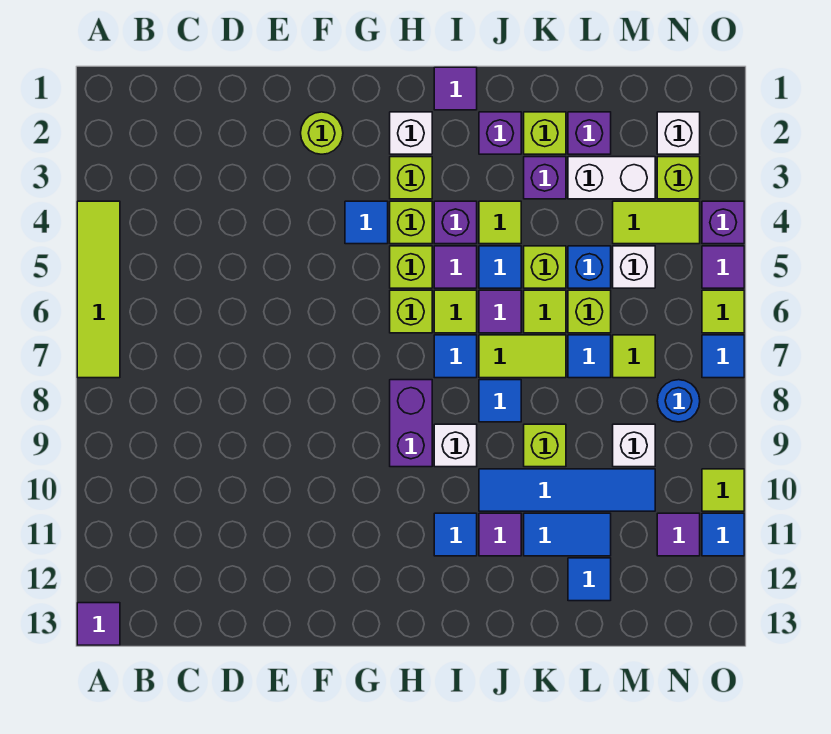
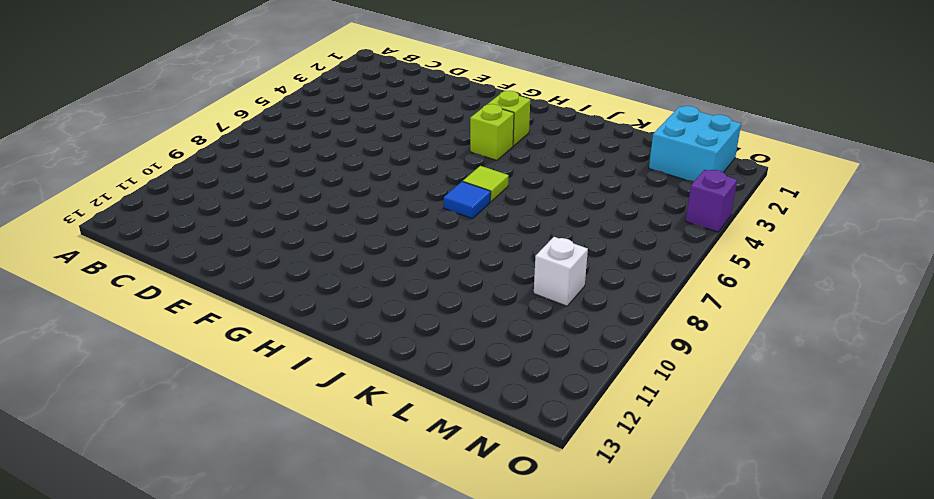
cyan brick M1:N2 level 1 -> white brick N2 level 1
none -> lime tile A4:A7 level 1
none -> purple tile A13 level 1
none -> lime round brick F2 level 1
none -> blue tile G4 level 1

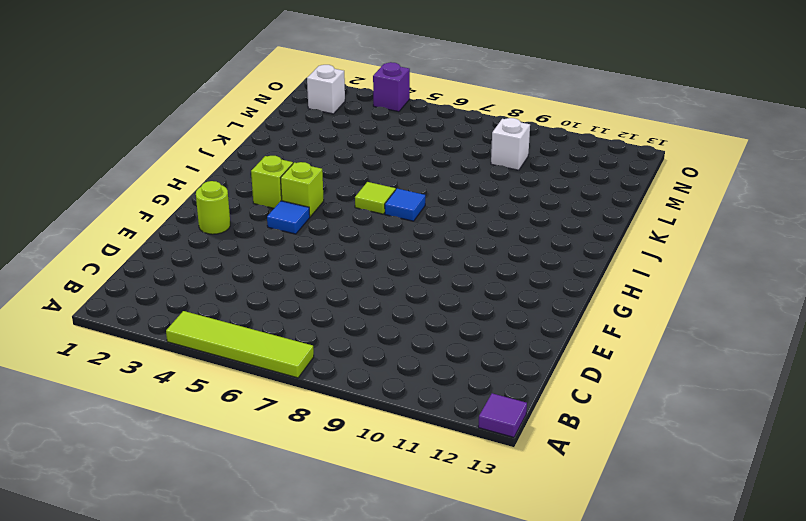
none -> white brick H2 level 1
none -> lime brick H5 level 1
none -> lime brick H6 level 1
none -> purple brick H8:H9 level 1

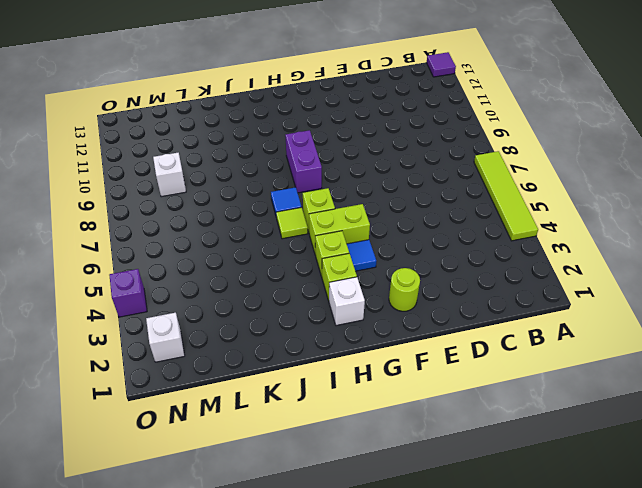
lime brick G5:H5 level 1 -> lime brick H5 level 1
none -> purple tile I1 level 1
none -> purple brick I4 level 1
none -> purple tile I5 level 1
none -> white brick I9 level 1

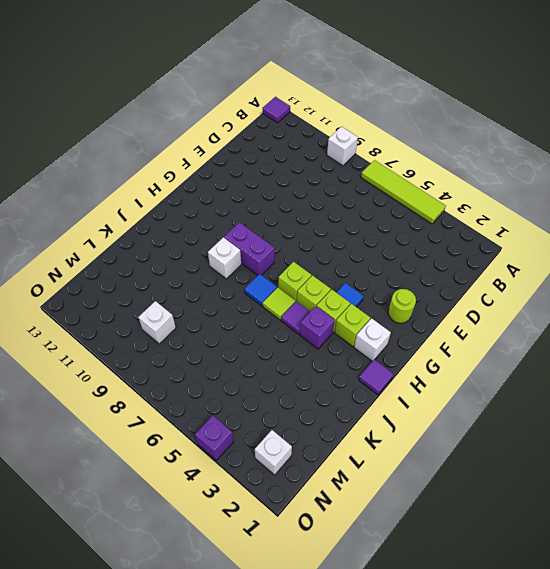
white brick A9 level 1 -> white brick M5 level 1
none -> blue tile I11 level 1
none -> purple brick J2 level 1
none -> lime tile J4 level 1
none -> blue tile J5 level 1

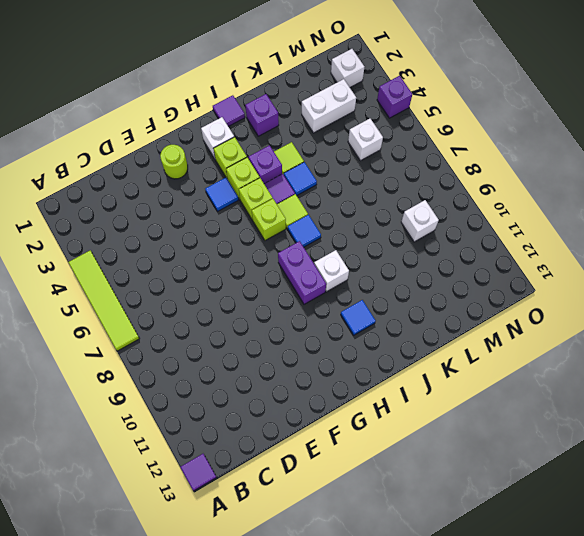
none -> purple tile J6 level 1
none -> lime tile J7:K7 level 1
none -> blue tile J8 level 1
none -> blue tile J10:M10 level 1

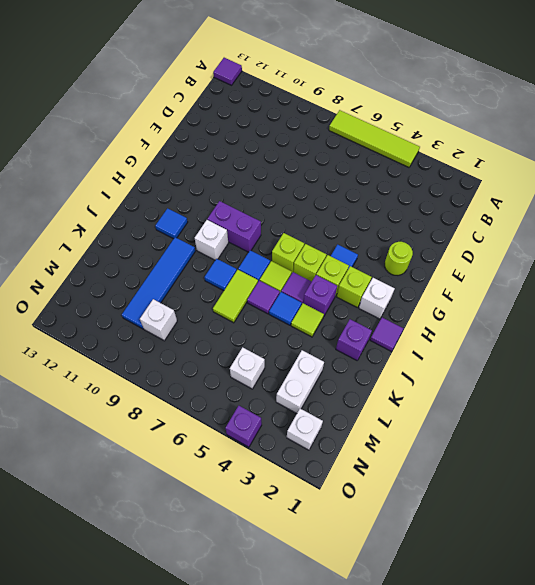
none -> purple tile J11 level 1
none -> lime brick K2 level 1
none -> purple brick K3 level 1
none -> lime brick K5 level 1

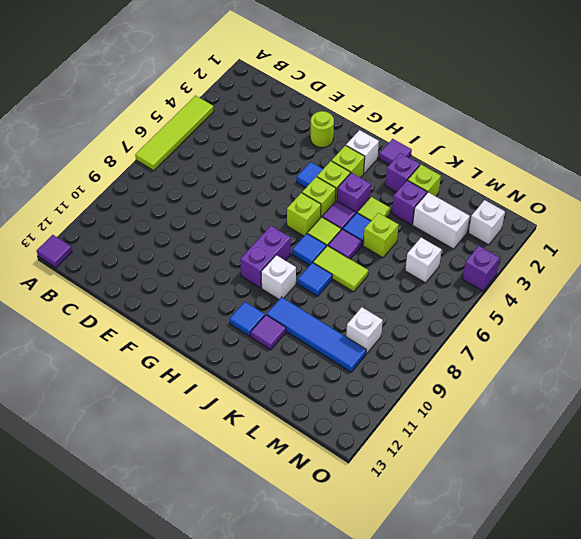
none -> lime tile K6 level 1
none -> lime brick K9 level 1
none -> blue tile K11:L11 level 1
none -> purple brick L2 level 1

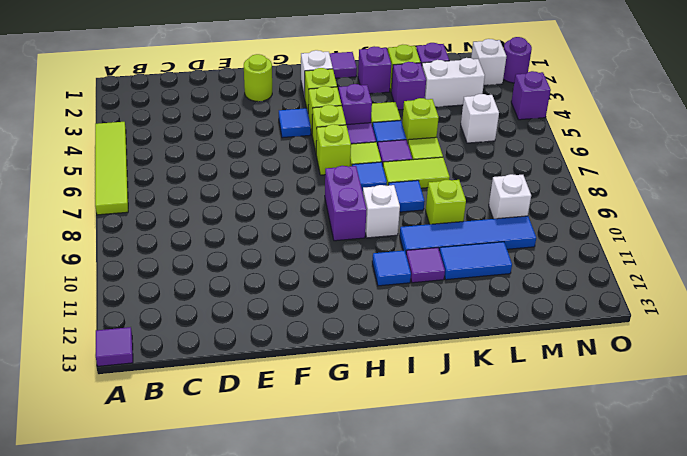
purple round brick O2 level 1 -> none
none -> blue brick L5 level 1
none -> lime brick L6 level 1
none -> blue tile L7 level 1
none -> blue tile L12 level 1

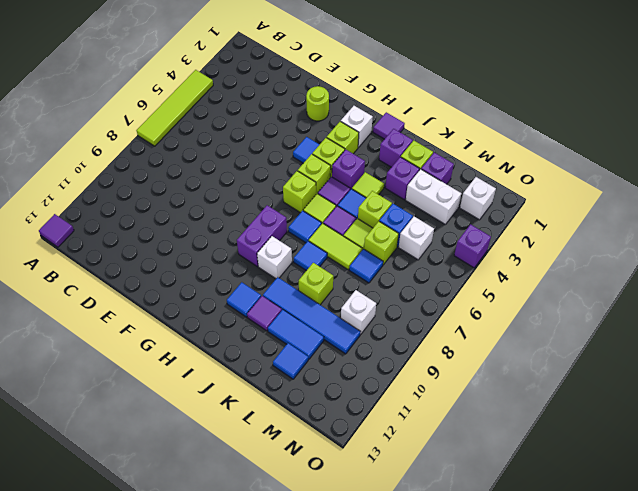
none -> lime tile M4:N4 level 1
none -> lime tile M7 level 1
none -> lime brick N3 level 1
none -> blue round brick N8 level 1

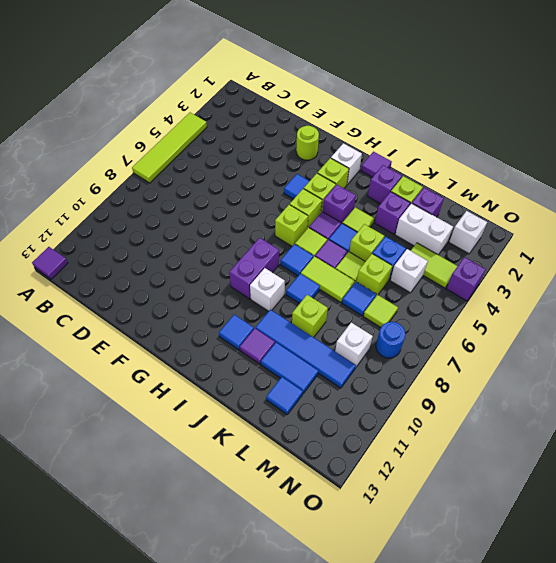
none -> lime brick N3 level 1
none -> purple tile N11 level 1
none -> purple tile O5 level 1
none -> lime tile O6 level 1

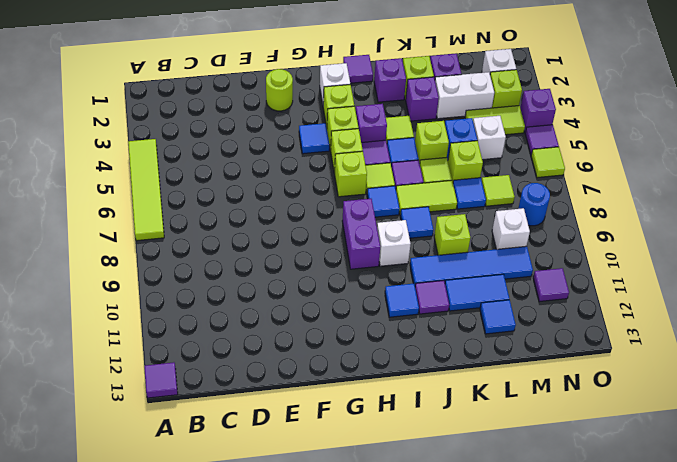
none -> blue tile O7 level 1
none -> lime tile O10 level 1
none -> blue tile O11 level 1

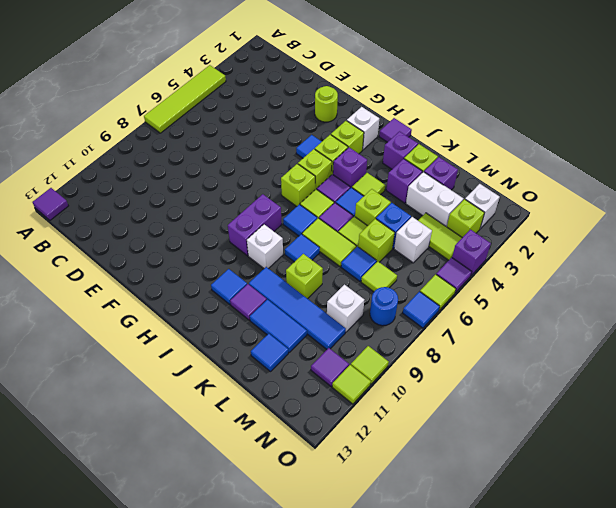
lime tile O11 level 1 -> blue tile O11 level 1

